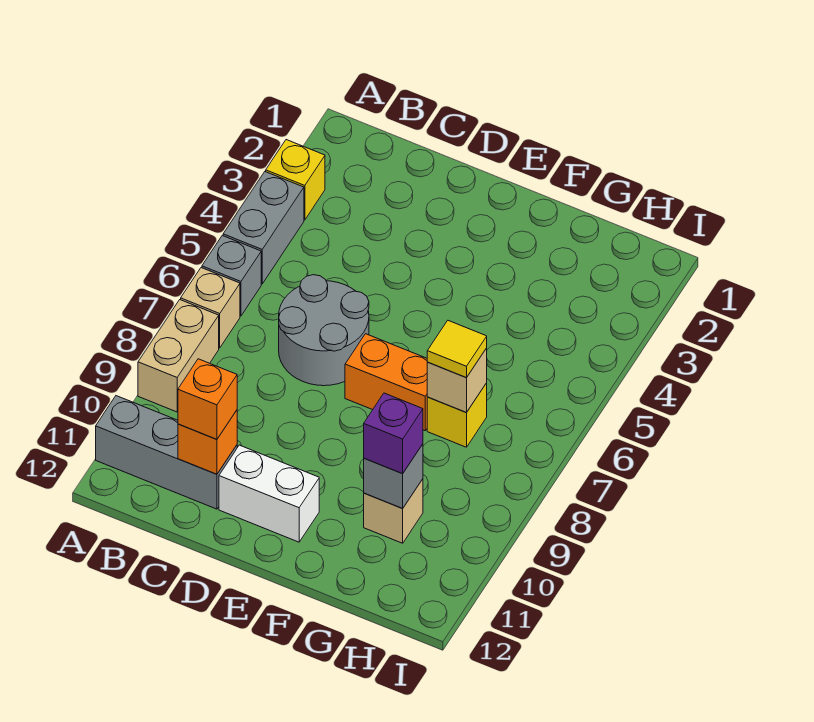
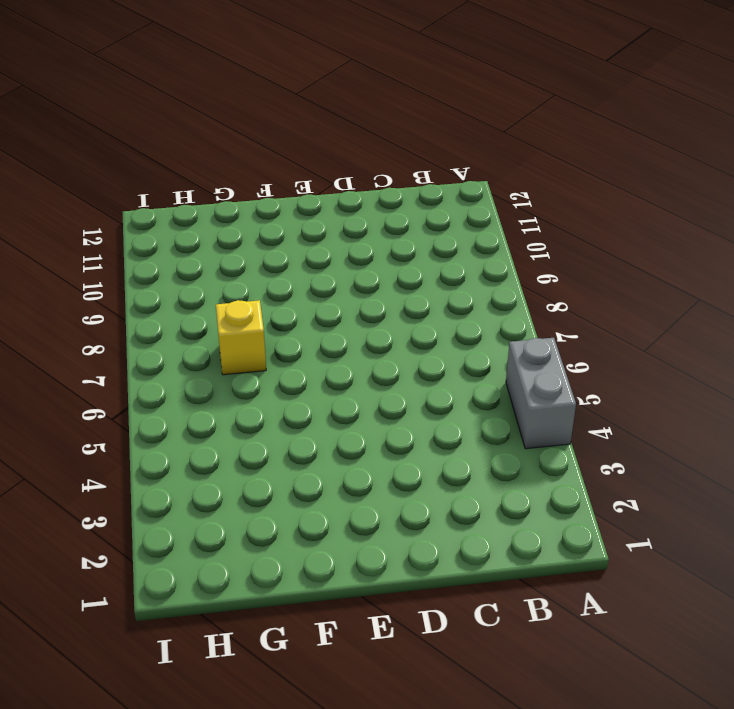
none -> yellow brick A3 level 1
none -> grey brick A6 level 1
none -> tan brick A7 level 1

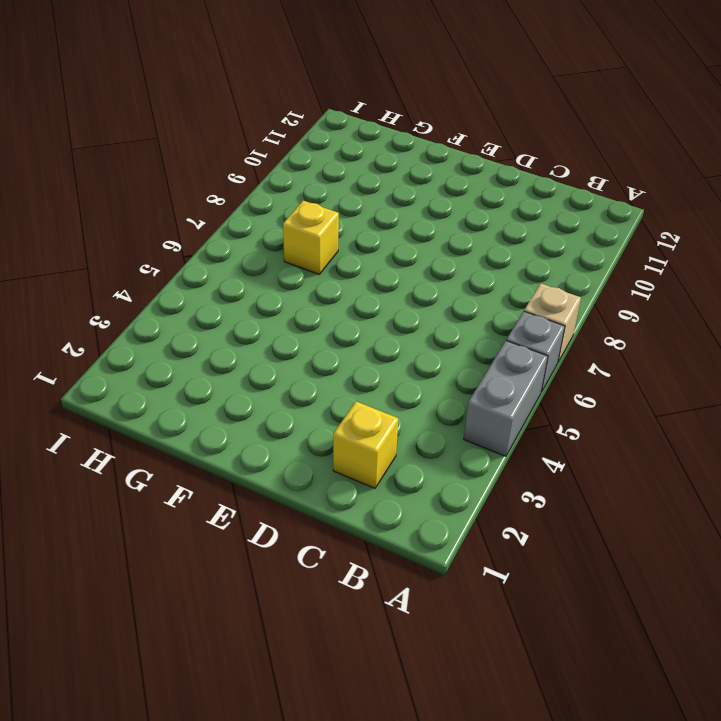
yellow brick C2 level 1 -> yellow brick A3 level 1
none -> tan brick A8:A9 level 1
none -> grey brick A11:C11 level 1
none -> grey round brick C6:D7 level 1

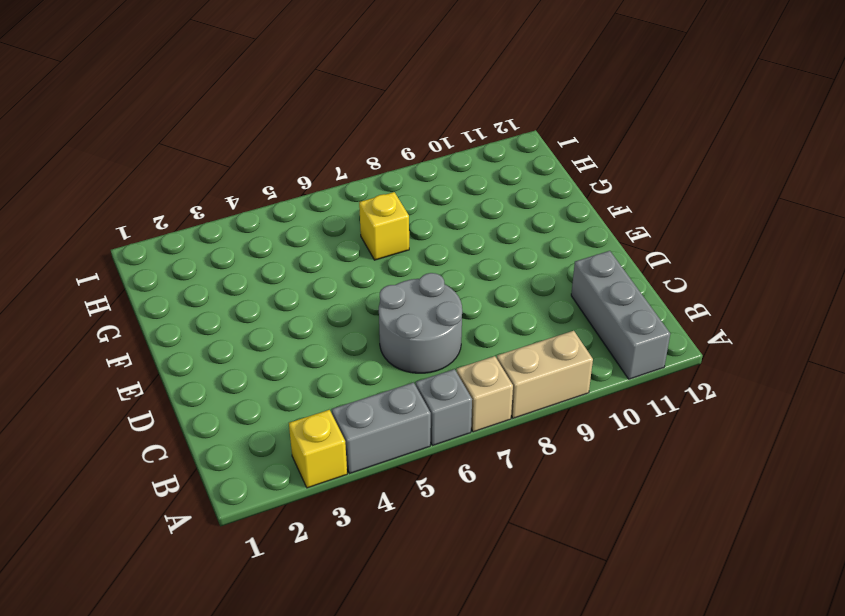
none -> white brick D11:E11 level 1
none -> orange brick E7:F7 level 1
none -> tan brick G10 level 1

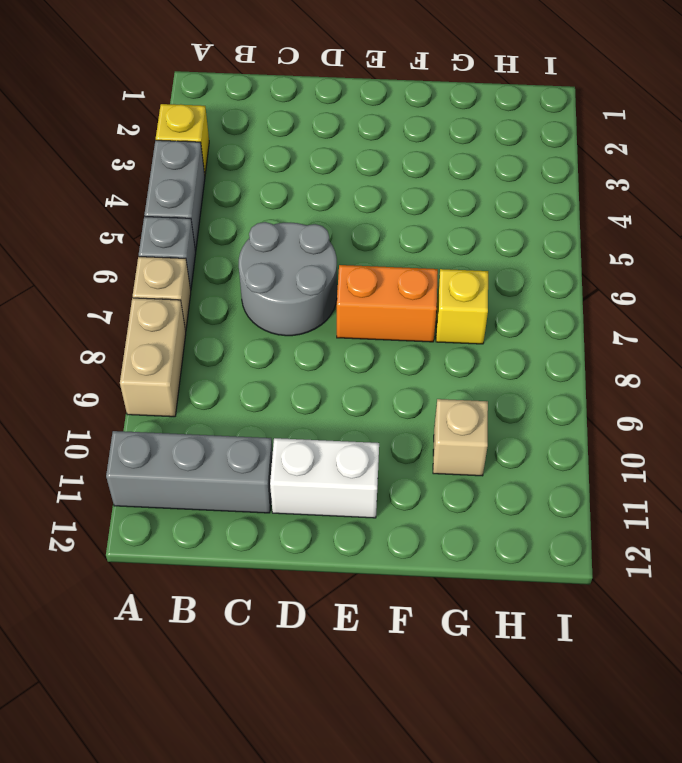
none -> orange brick C11 level 2
none -> tan brick G7 level 2
none -> grey brick G10 level 2

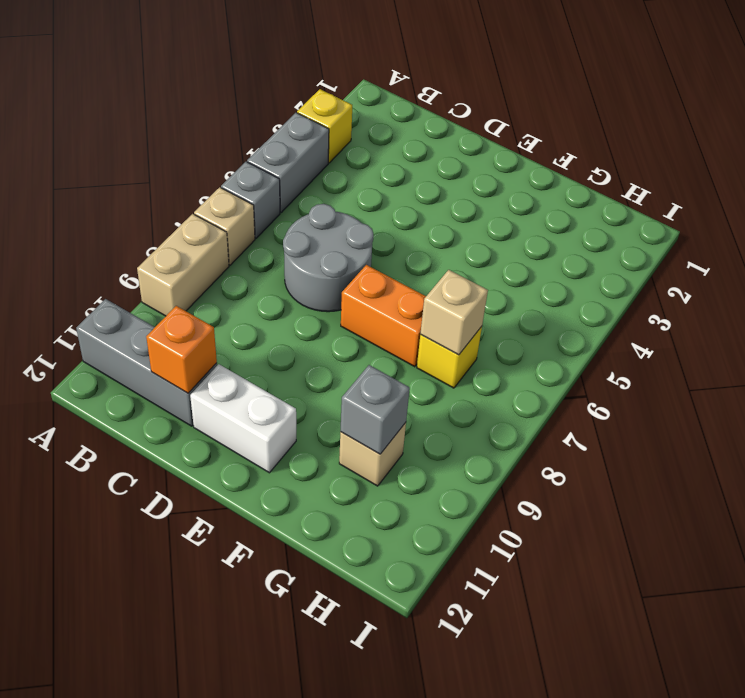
none -> orange brick C11 level 3
none -> yellow tile G7 level 3
none -> purple brick G10 level 3

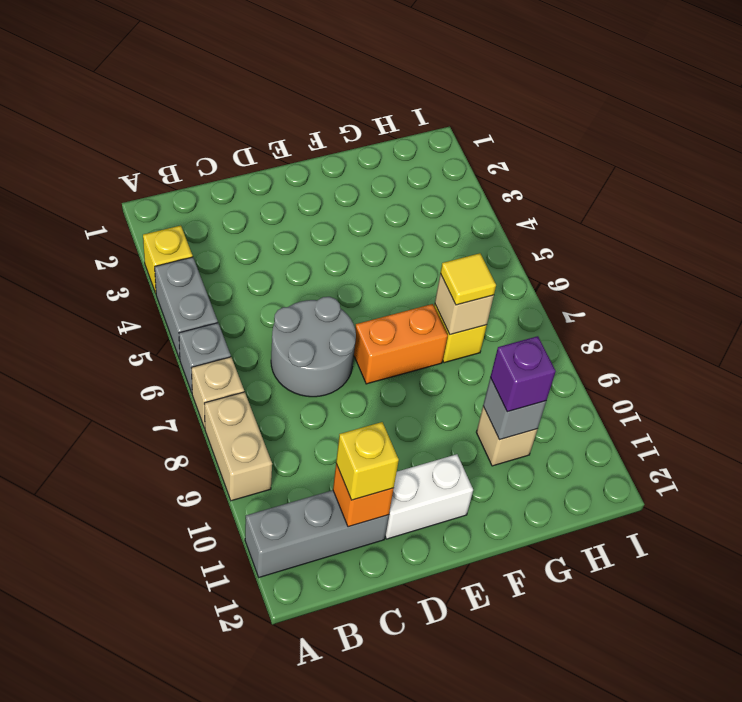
yellow brick C11 level 3 -> orange brick C11 level 3

